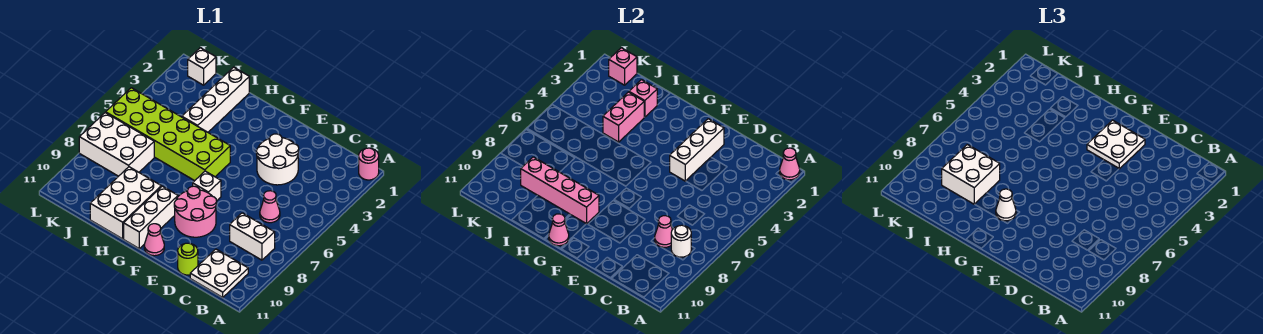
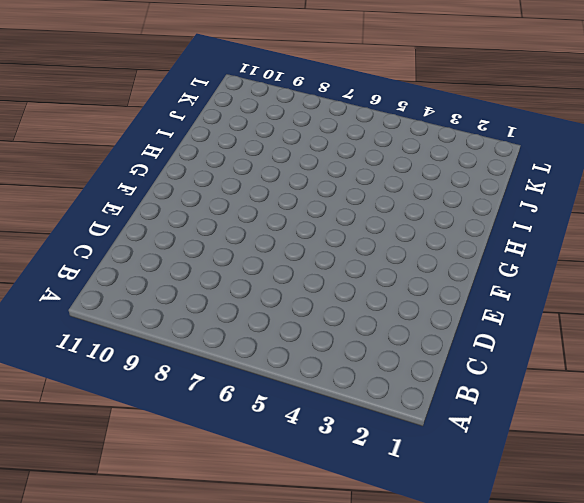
none -> pink round brick A1 level 1
none -> white brick B8:C8 level 1
none -> white plate B10:C11 level 1

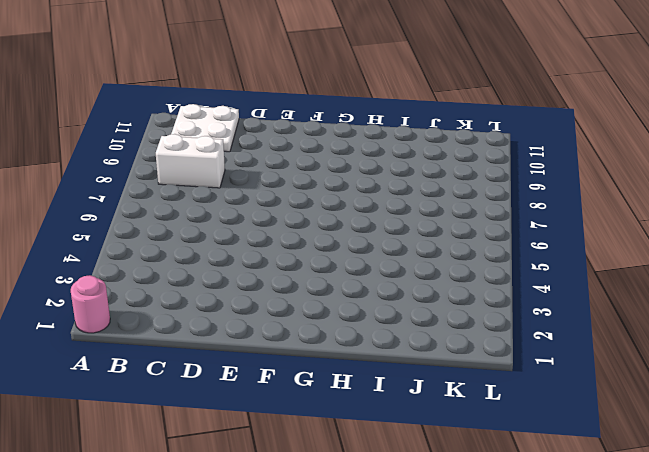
none -> pink cone C6 level 1
none -> white round brick D3:E4 level 1
none -> lime round brick D11 level 1

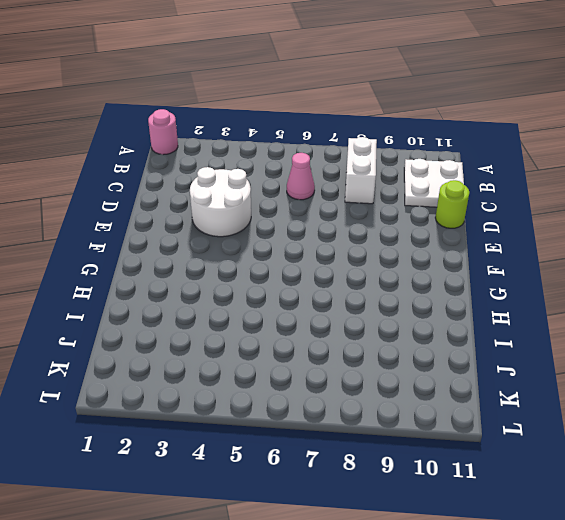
none -> pink round brick E8:F9 level 1
none -> white brick F7 level 1
none -> pink cone F11 level 1

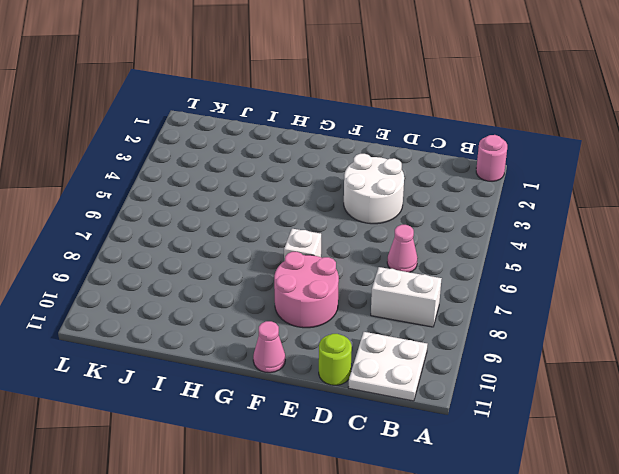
none -> lime brick G5:L6 level 1
none -> white brick G9:G11 level 1
none -> white brick H9:I11 level 1

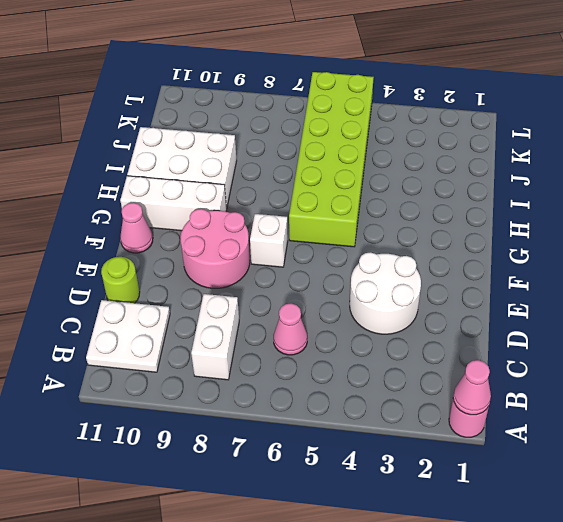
none -> white brick I1:I4 level 1
none -> white brick J7:L8 level 1
none -> white brick K1 level 1

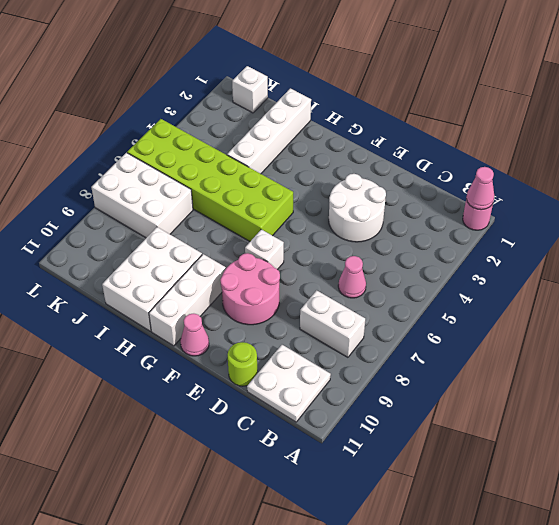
none -> white round brick B8 level 2
none -> pink cone C8 level 2
none -> white brick E2:E4 level 2

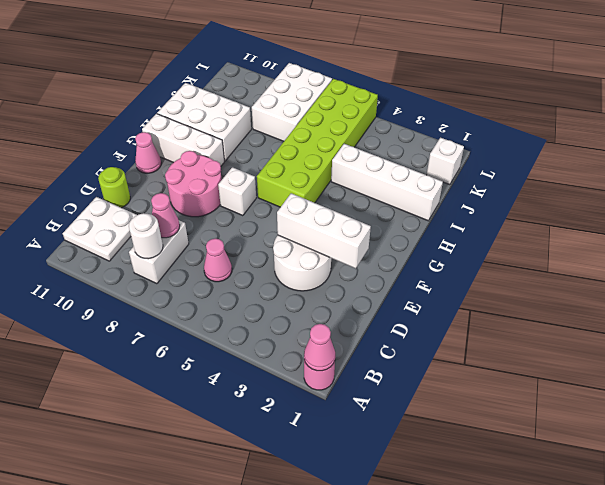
none -> pink brick G9:J9 level 2
none -> pink cone G11 level 2
none -> pink brick I2 level 2

